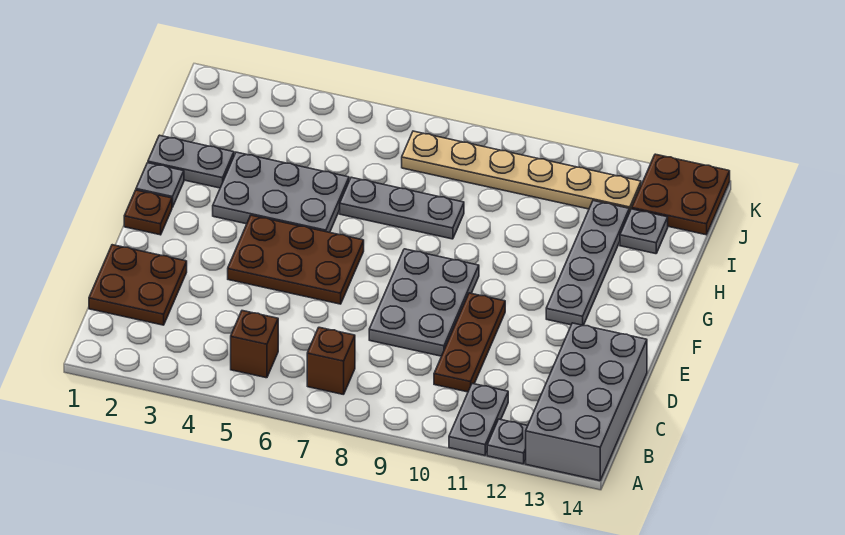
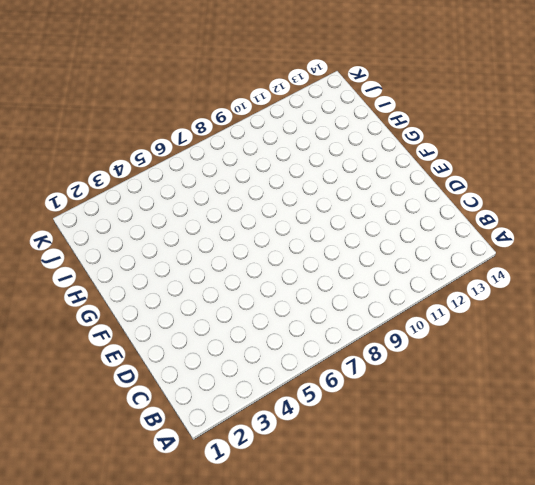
none -> grey plate A11:B11 level 1
none -> grey plate A12 level 1
none -> grey brick A13:D14 level 1

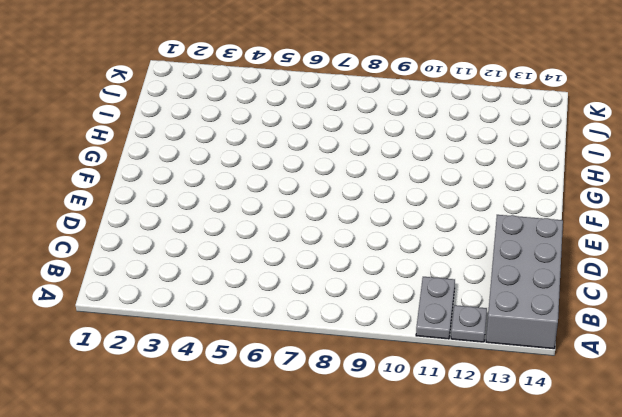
none -> brown brick B5 level 1
none -> brown brick B7 level 1
none -> brown plate C1:D2 level 1

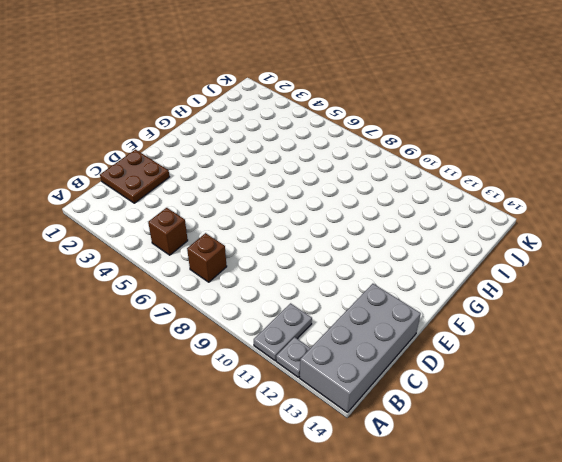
none -> brown plate C10:E10 level 1
none -> grey plate D8:F9 level 1
none -> brown plate E4:F6 level 1

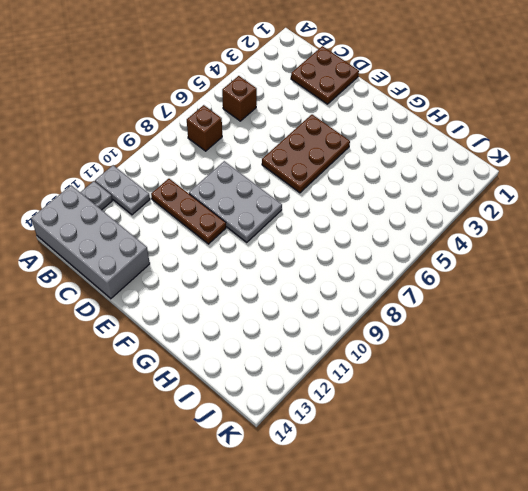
none -> brown plate F1 level 1
none -> grey plate F12:I12 level 1
none -> grey plate G1 level 1

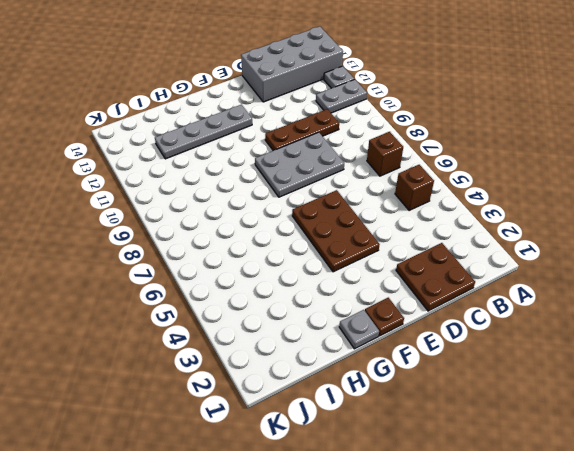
none -> grey plate G3:H5 level 1
none -> grey plate H1:H2 level 1
none -> grey plate H6:H8 level 1

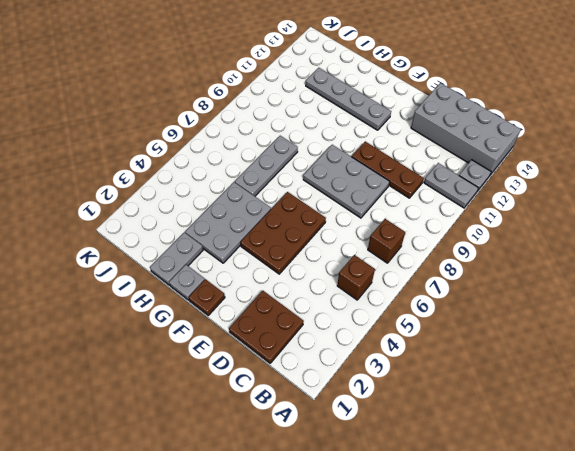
none -> grey plate I13 level 1
none -> tan plate J7:J12 level 1
none -> brown plate J13:K14 level 1

